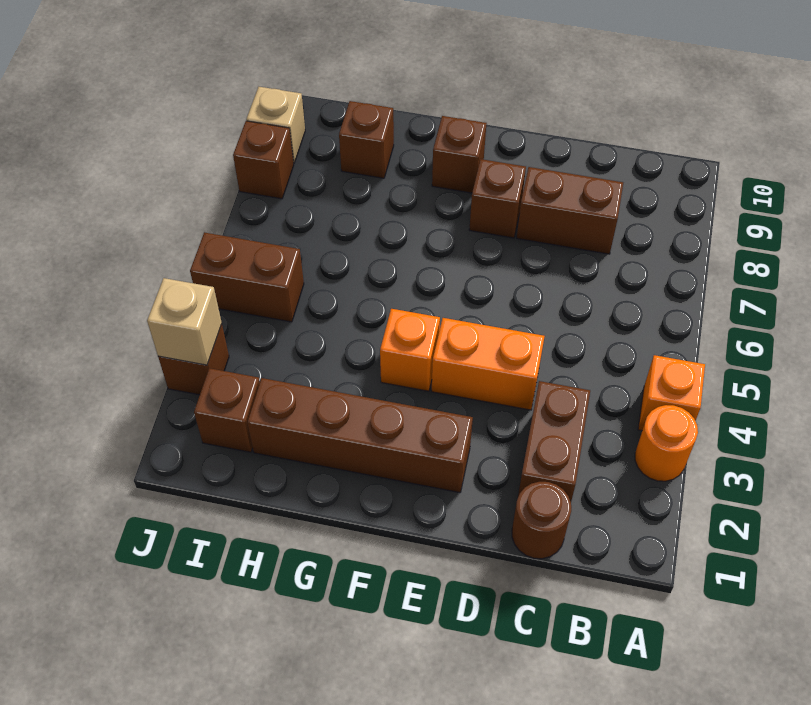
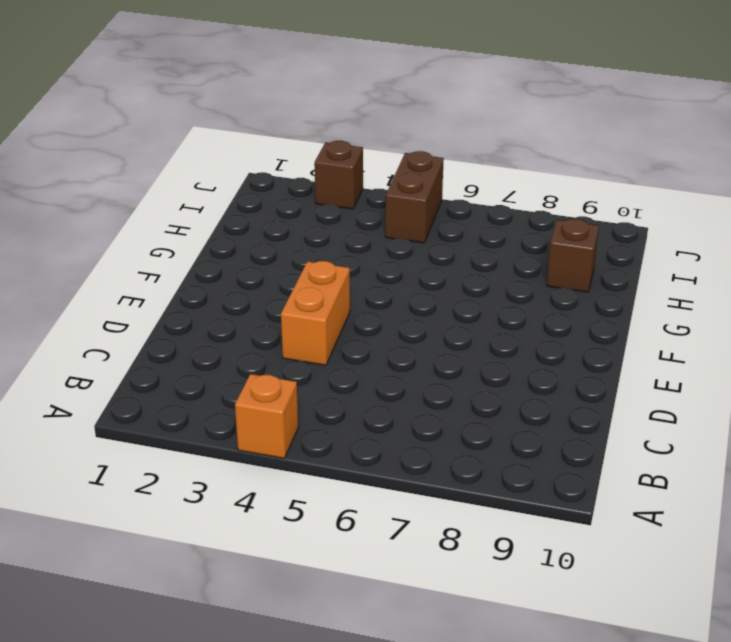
none -> orange round brick A3 level 1
none -> brown round brick C1 level 1
none -> brown brick C2:C3 level 1

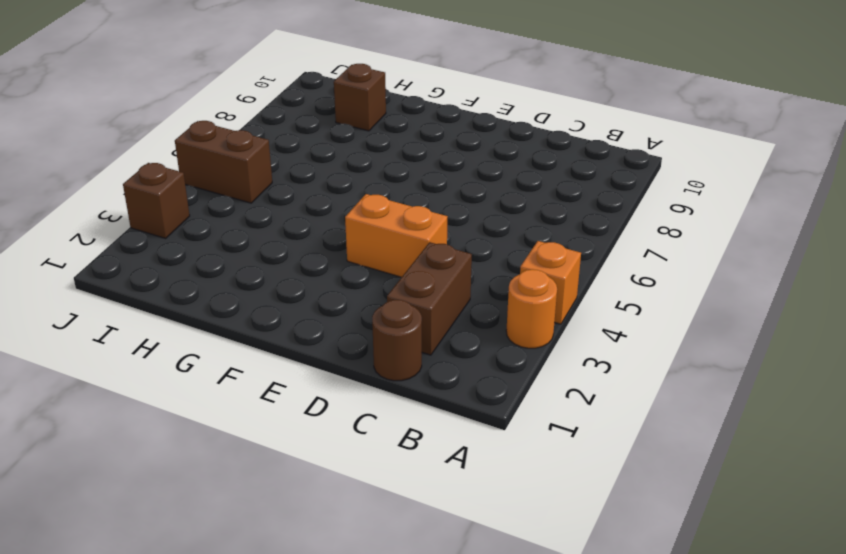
none -> brown brick C8:D8 level 1
none -> brown brick E2:H2 level 1
none -> brown brick E8 level 1

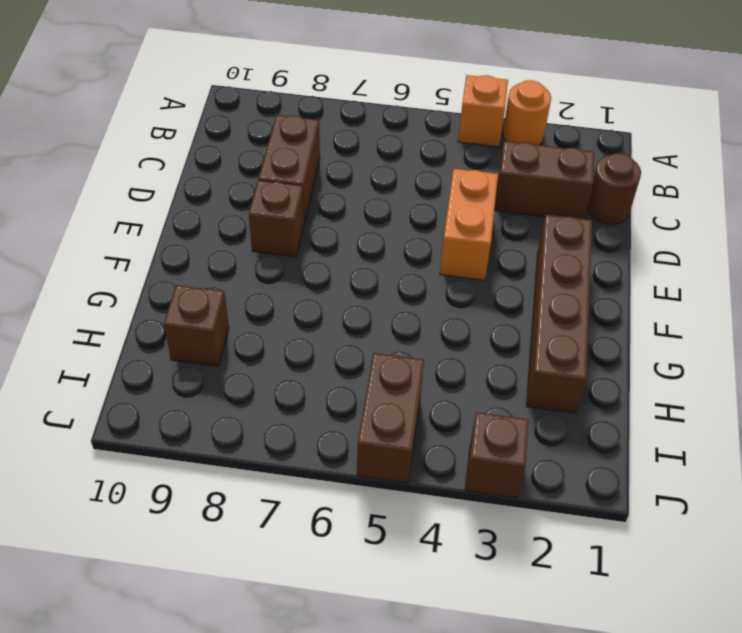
none -> orange brick F4 level 1
none -> brown brick F9 level 1
none -> brown brick I2 level 1

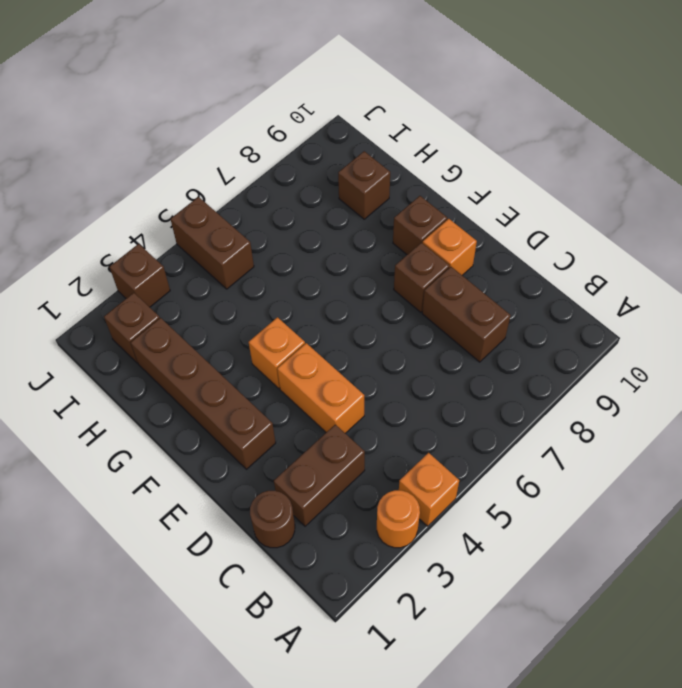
orange brick E9 level 1 -> none
none -> brown brick J8 level 1
none -> tan brick J9 level 1
none -> tan brick J3 level 2

